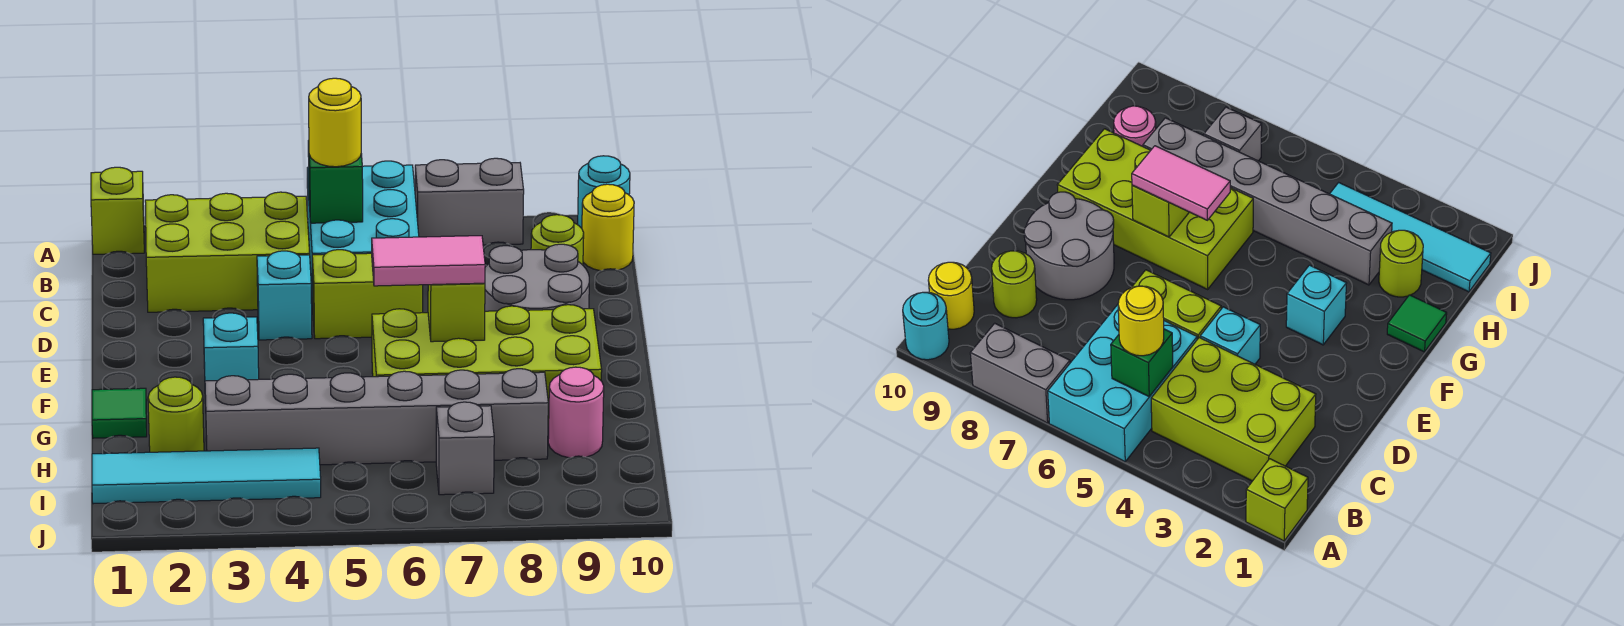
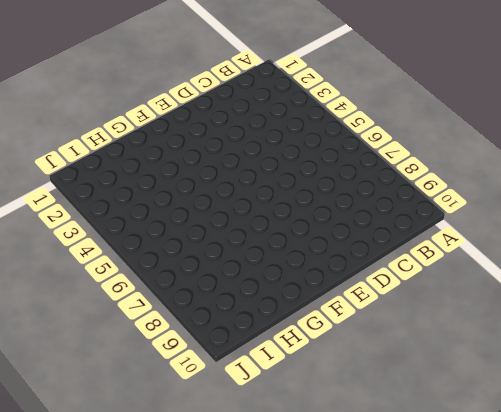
none -> lime brick A1 level 1
none -> cyan brick A5:C6 level 1
none -> grey brick A7:A8 level 1

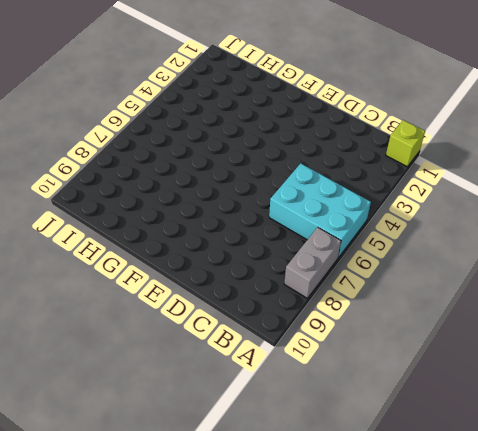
none -> cyan round brick A10 level 1
none -> lime brick B2:C4 level 1
none -> yellow round brick B10 level 1

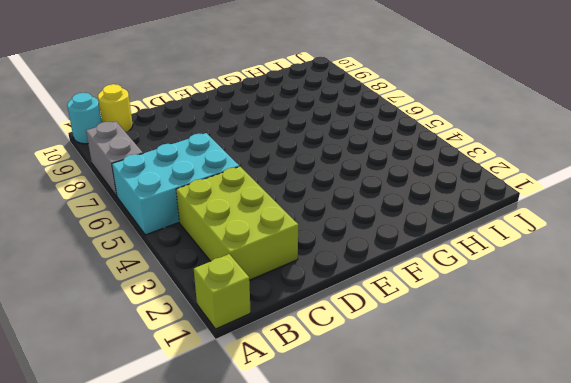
none -> lime round brick C9 level 1
none -> cyan brick D4 level 1
none -> lime brick D5:D6 level 1

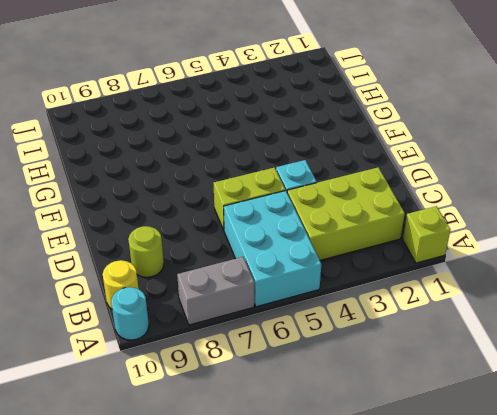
none -> grey round brick D8:E9 level 1
none -> cyan brick F3 level 1
none -> lime brick F6:G9 level 1

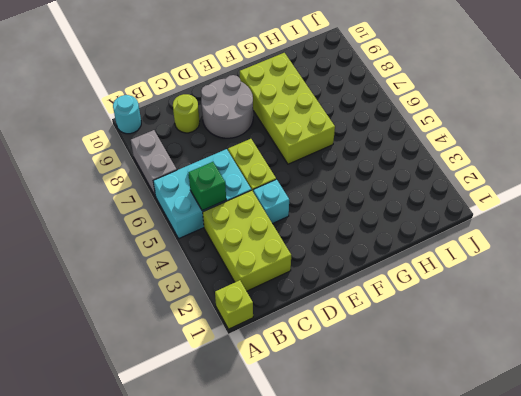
none -> yellow round brick B10 level 1
none -> cyan brick F3 level 1
none -> green tile G1 level 1

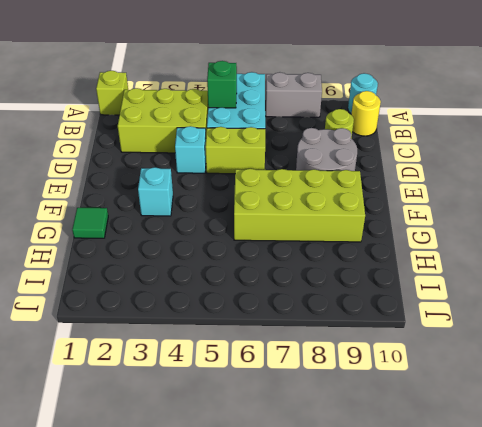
none -> lime round brick H2 level 1
none -> grey brick H3:H8 level 1
none -> pink round brick H9 level 1

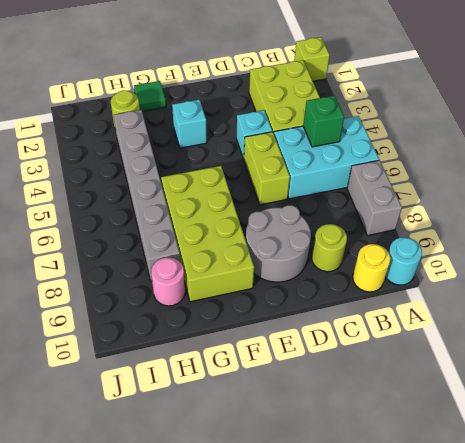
none -> cyan tile I1:I4 level 1
none -> grey brick I7 level 1
none -> lime brick F7 level 2

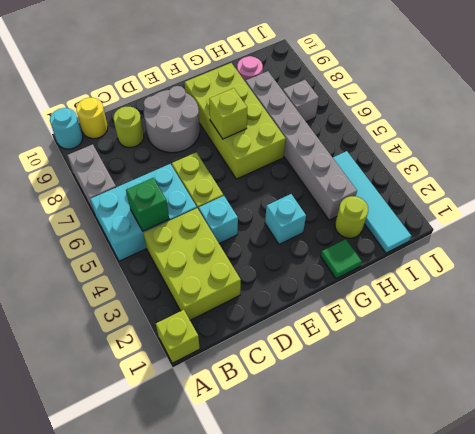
none -> yellow round brick B5 level 3
none -> pink tile F6:F7 level 3

